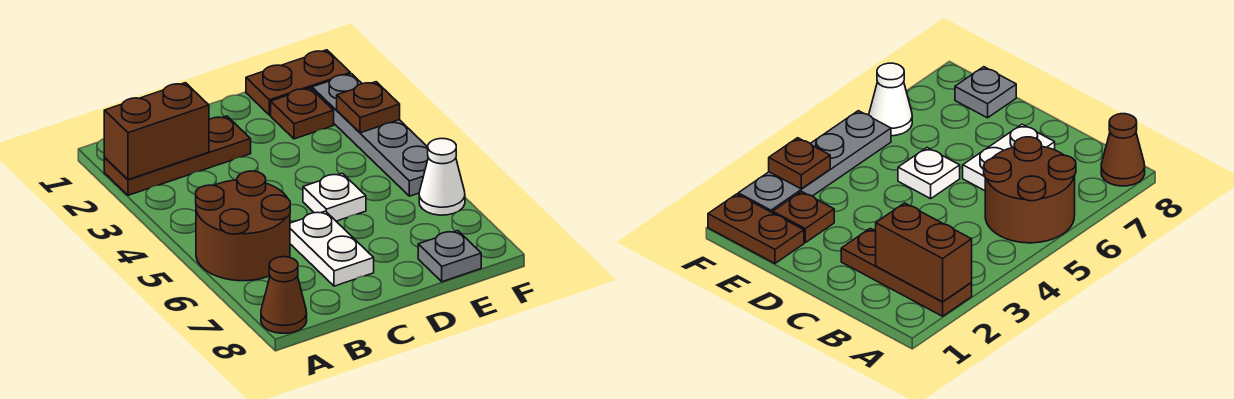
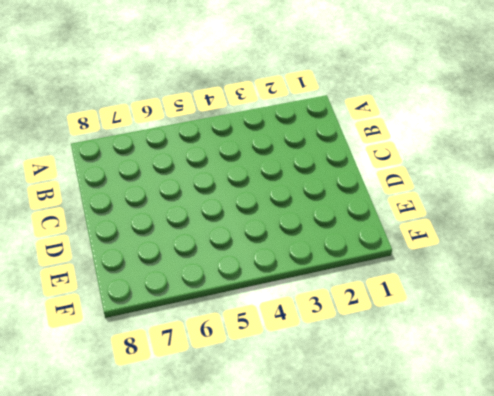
none -> brown plate A2:C2 level 1
none -> brown round brick A5:B6 level 1
none -> brown cone A8 level 1

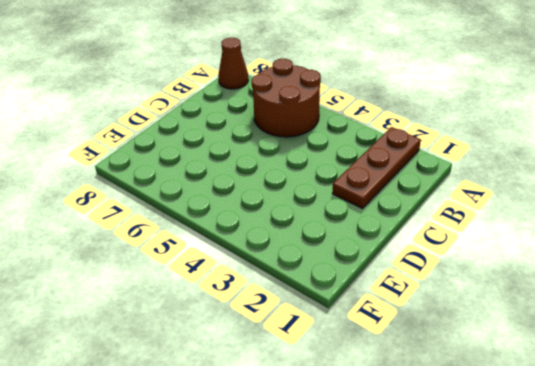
none -> white plate C6:C7 level 1
none -> white plate D5 level 1
none -> brown plate E1:F1 level 1

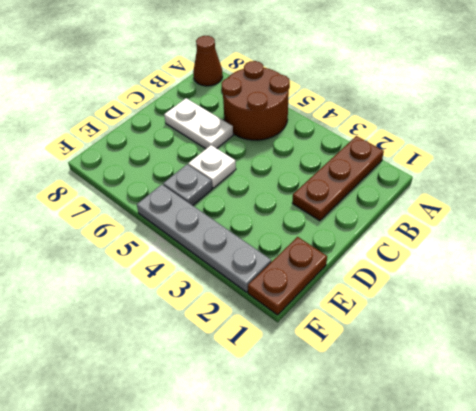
grey plate E5 level 1 -> grey plate E8 level 1
none -> brown plate E2 level 1
none -> white cone F6 level 1
none -> brown brick A2:B2 level 2

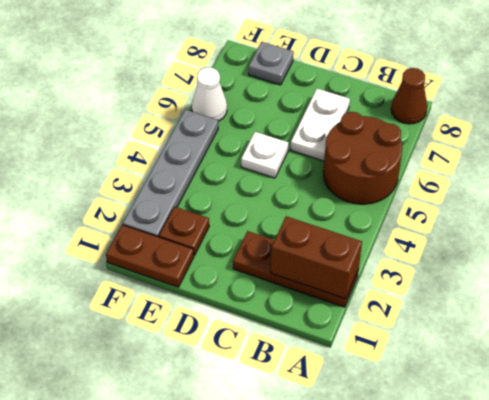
none -> brown plate F3 level 2

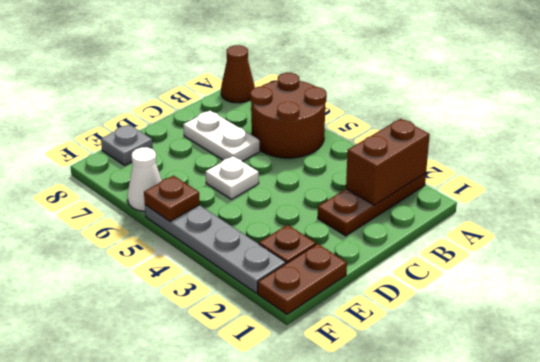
brown plate F5 level 2 -> brown plate F3 level 2

